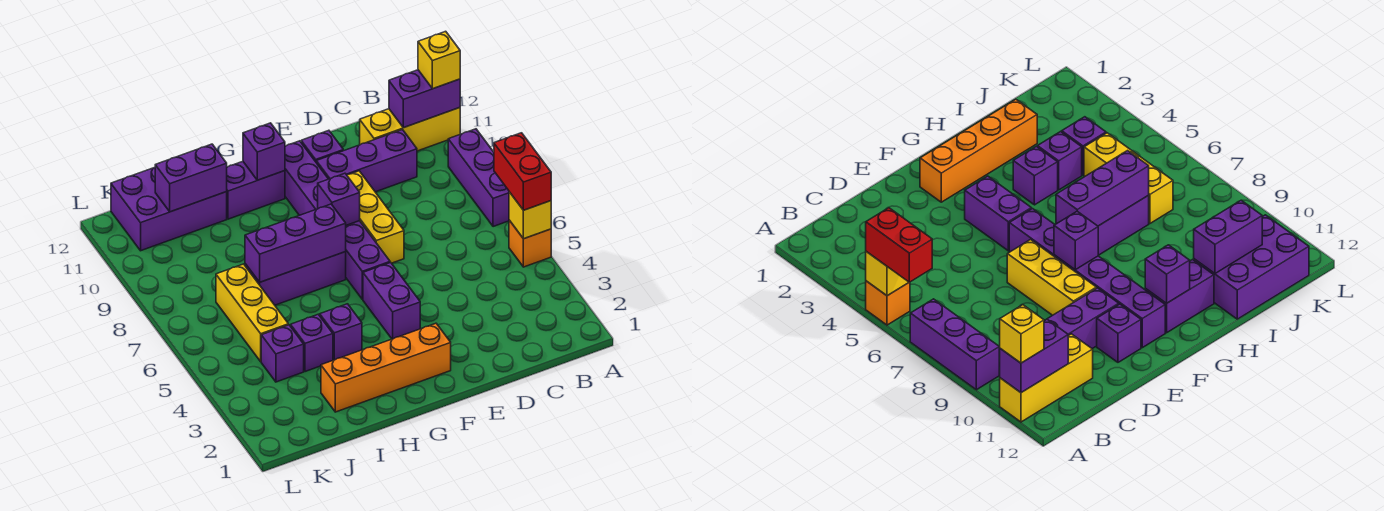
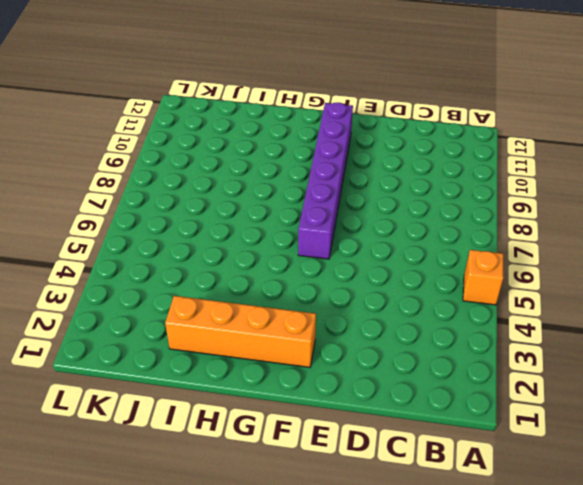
none -> purple brick A7:A9 level 1
none -> yellow brick A11:C11 level 1
none -> purple brick C10:E10 level 1

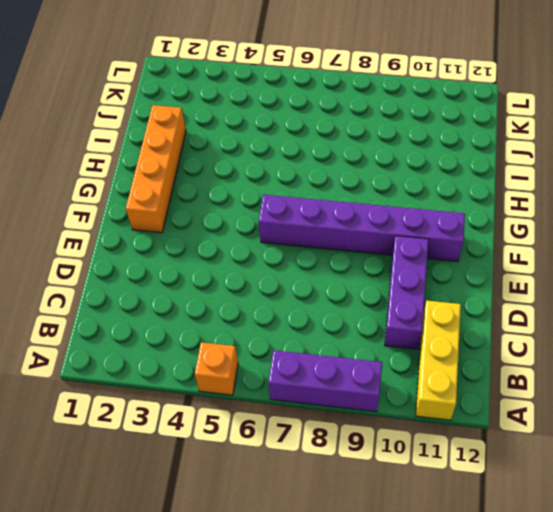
none -> yellow brick E7:E9 level 1
none -> purple brick E11 level 1
none -> purple brick F4:F5 level 1

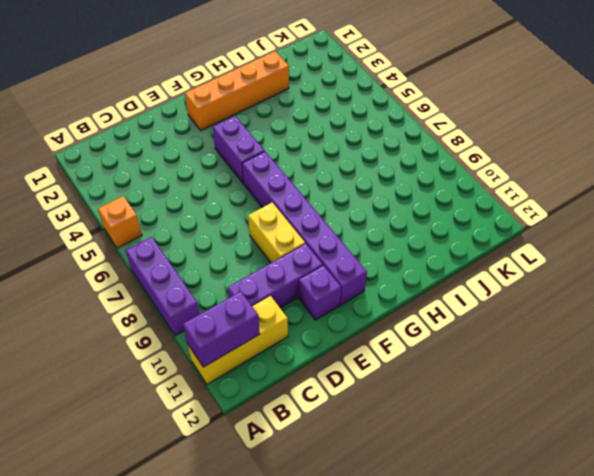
yellow brick E8:E9 level 1 -> yellow brick E7:E9 level 1
none -> purple brick G7:I7 level 1
none -> purple brick G11:H11 level 1
none -> purple brick H4 level 1

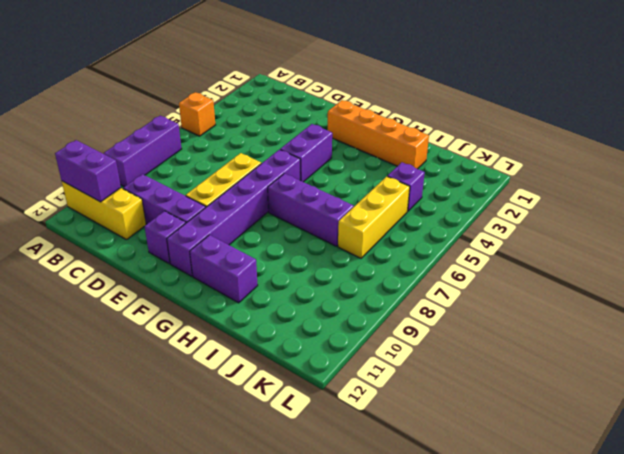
none -> purple brick H4 level 1
none -> purple brick I4 level 1
none -> purple brick I11:K12 level 1

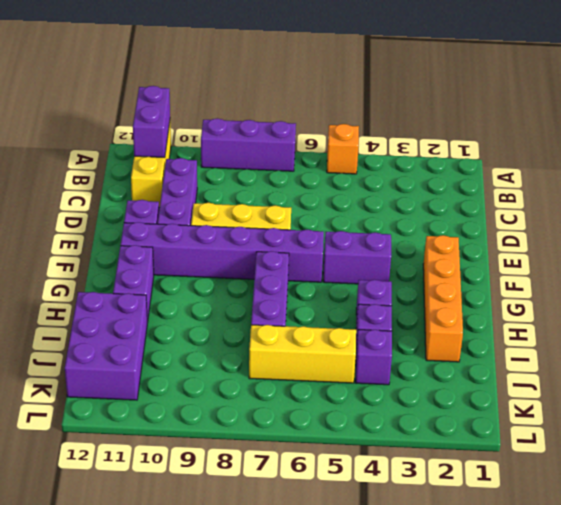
none -> yellow brick A5 level 2
none -> purple brick F8 level 2
none -> purple brick G7:I7 level 2

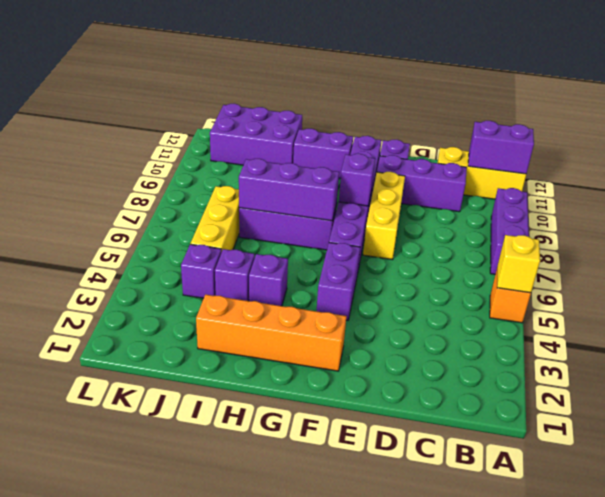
none -> purple brick G11 level 2
none -> purple brick I11:J11 level 2
none -> red brick A5:A6 level 3

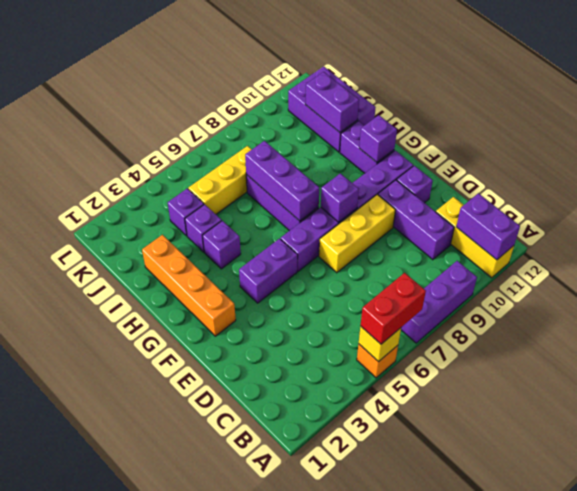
none -> yellow brick A11 level 3

